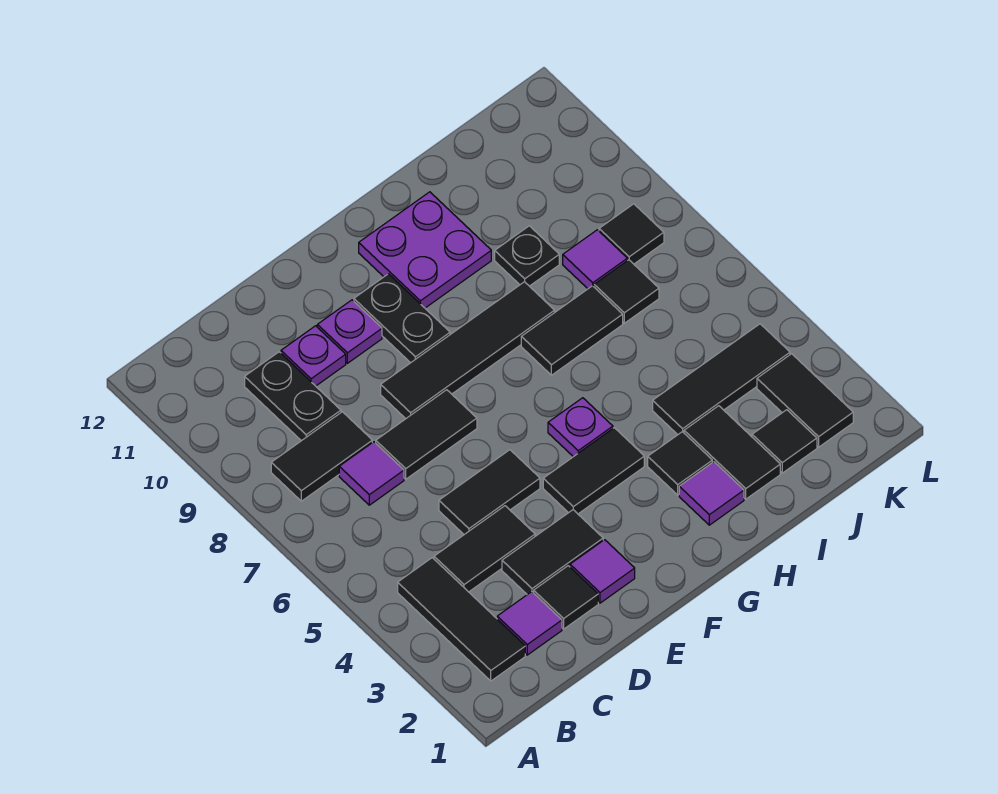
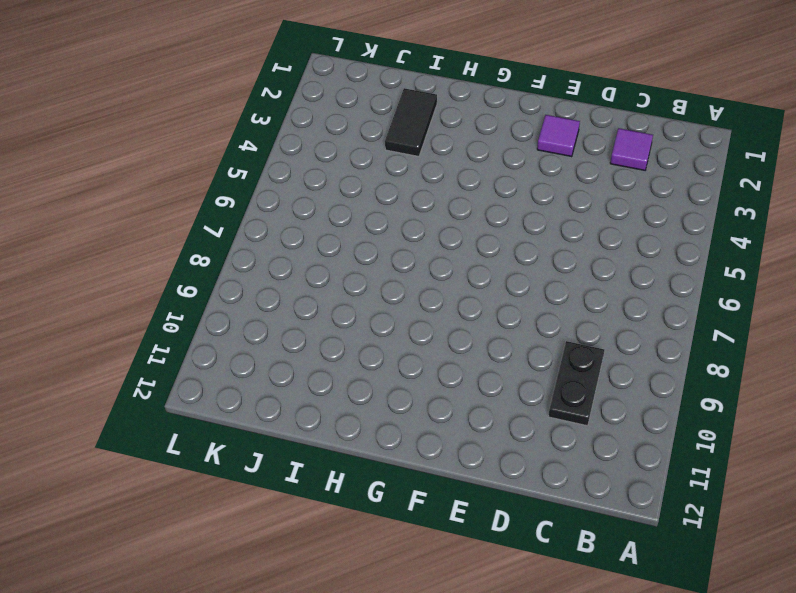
none -> black tile B2:B4 level 1
none -> black tile B8:C8 level 1
none -> black tile C4:D4 level 1

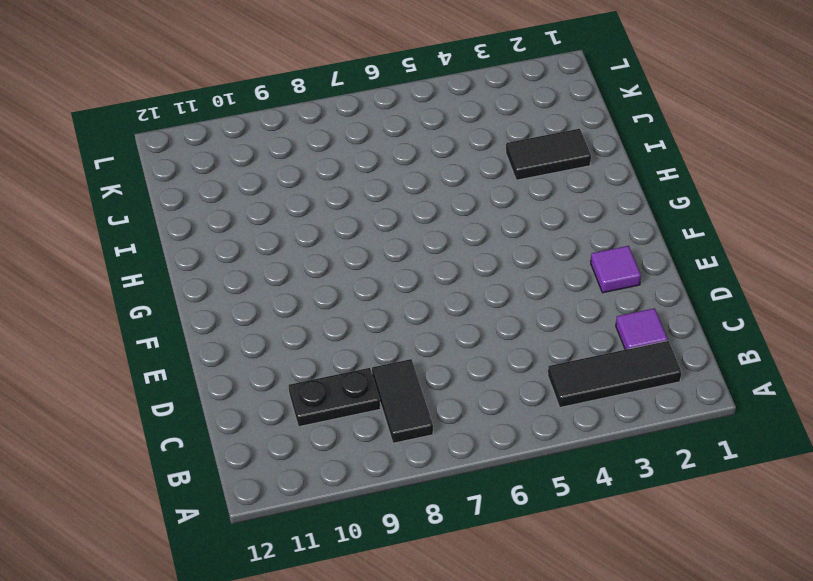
none -> black tile C4:D4 level 1
none -> purple tile C7 level 1
none -> black tile D2 level 1

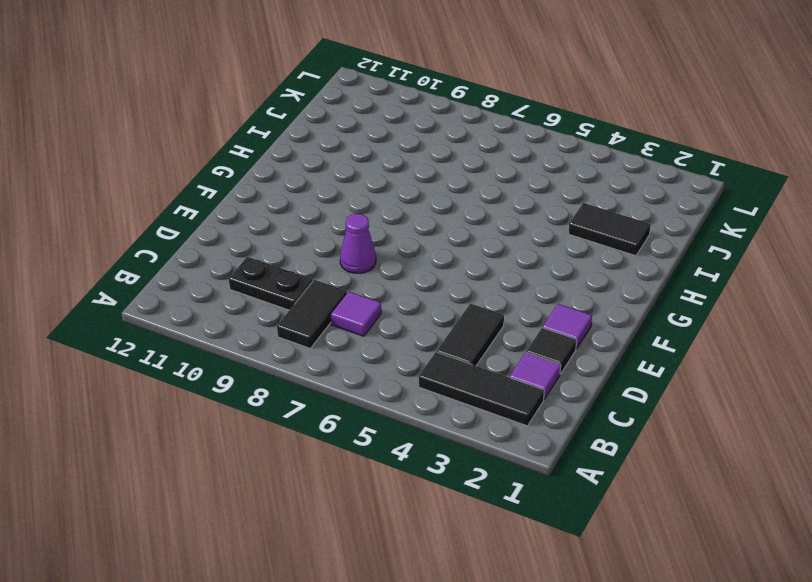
purple cone E8 level 1 -> black tile E8:H8 level 1
none -> black tile D3:E3 level 1
none -> black tile D5:E5 level 1
none -> black tile D7:E7 level 1

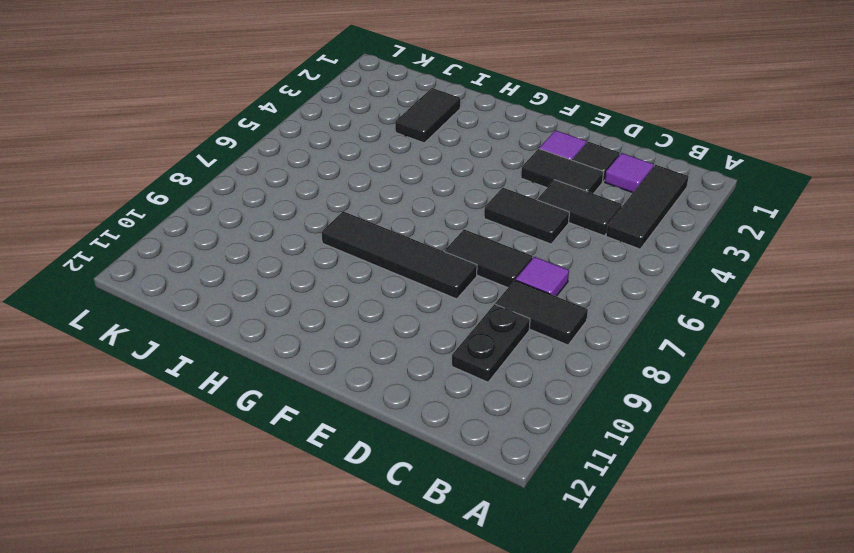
none -> purple plate D10 level 1
none -> purple plate E10 level 1
none -> black tile F4:G4 level 1

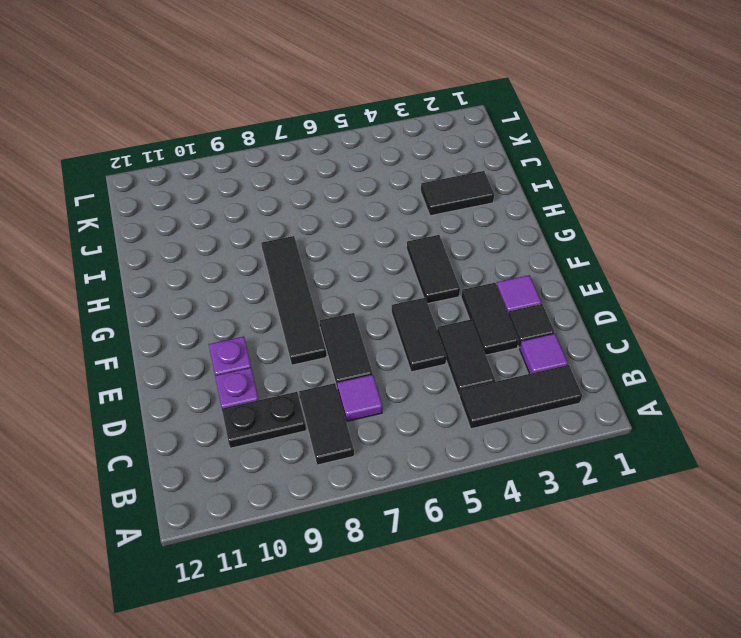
none -> black plate F9:F10 level 1
none -> purple plate G5 level 1
none -> purple plate G10:H11 level 1

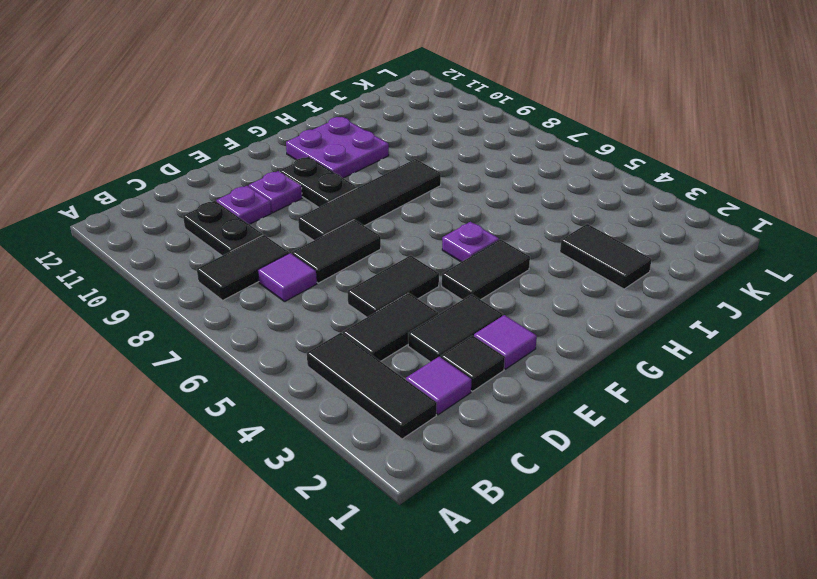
none -> purple tile H2 level 1
none -> black tile H3 level 1
none -> black tile H7:I7 level 1

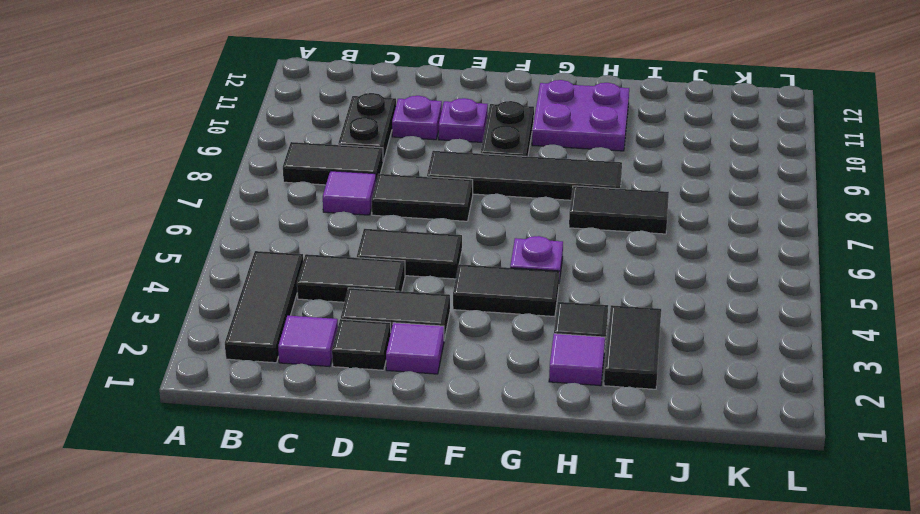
none -> black tile I4:K4 level 1
none -> black plate I9 level 1
none -> black tile J2 level 1

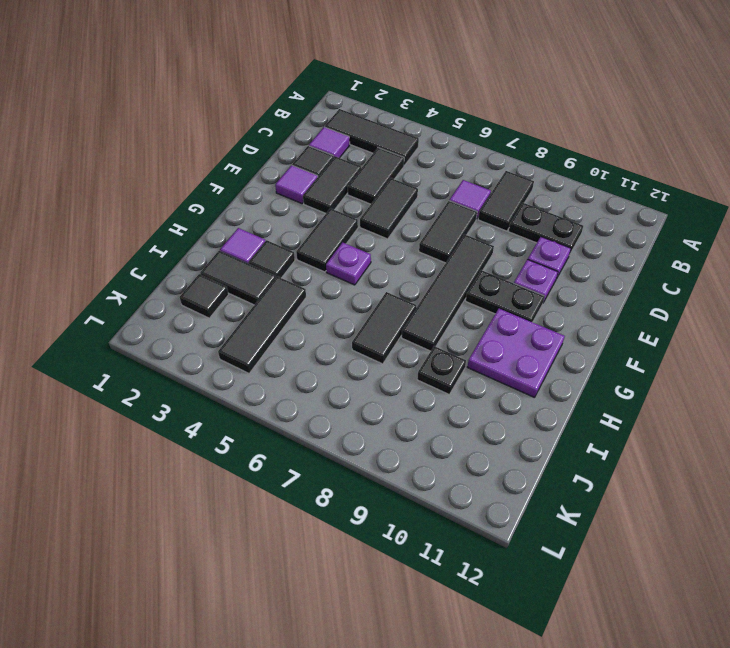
none -> black tile J7 level 1
none -> purple tile J8 level 1
none -> black tile K2:K3 level 1

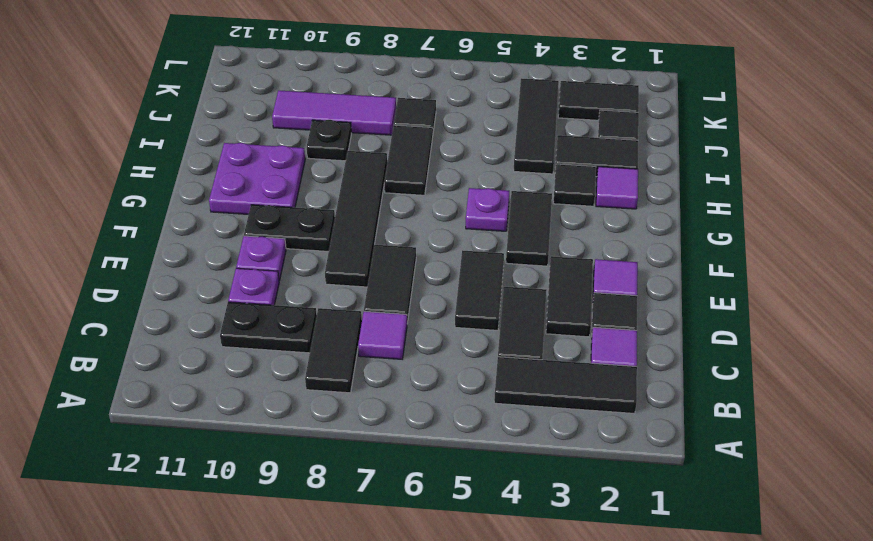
purple tile J8:J10 level 1 -> purple tile J8 level 1
none -> black tile K8 level 1

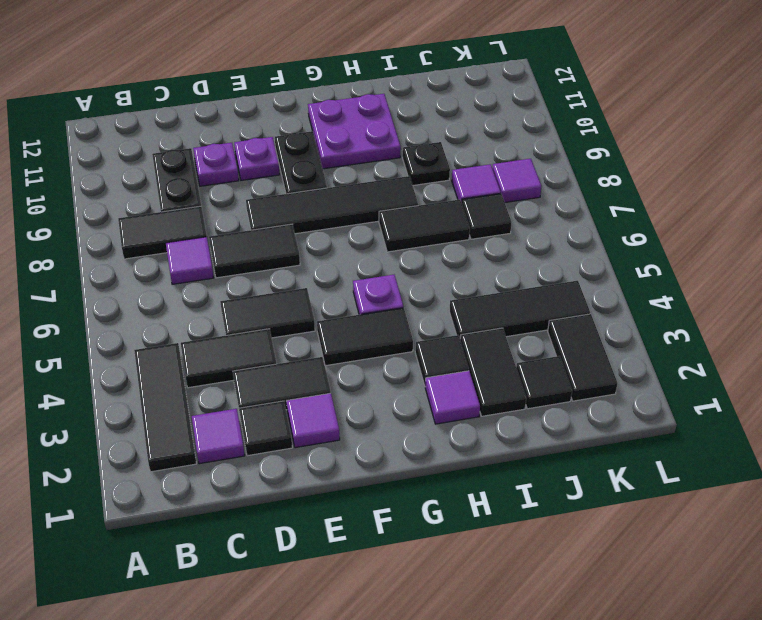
purple tile K8 level 1 -> black tile K8 level 1

